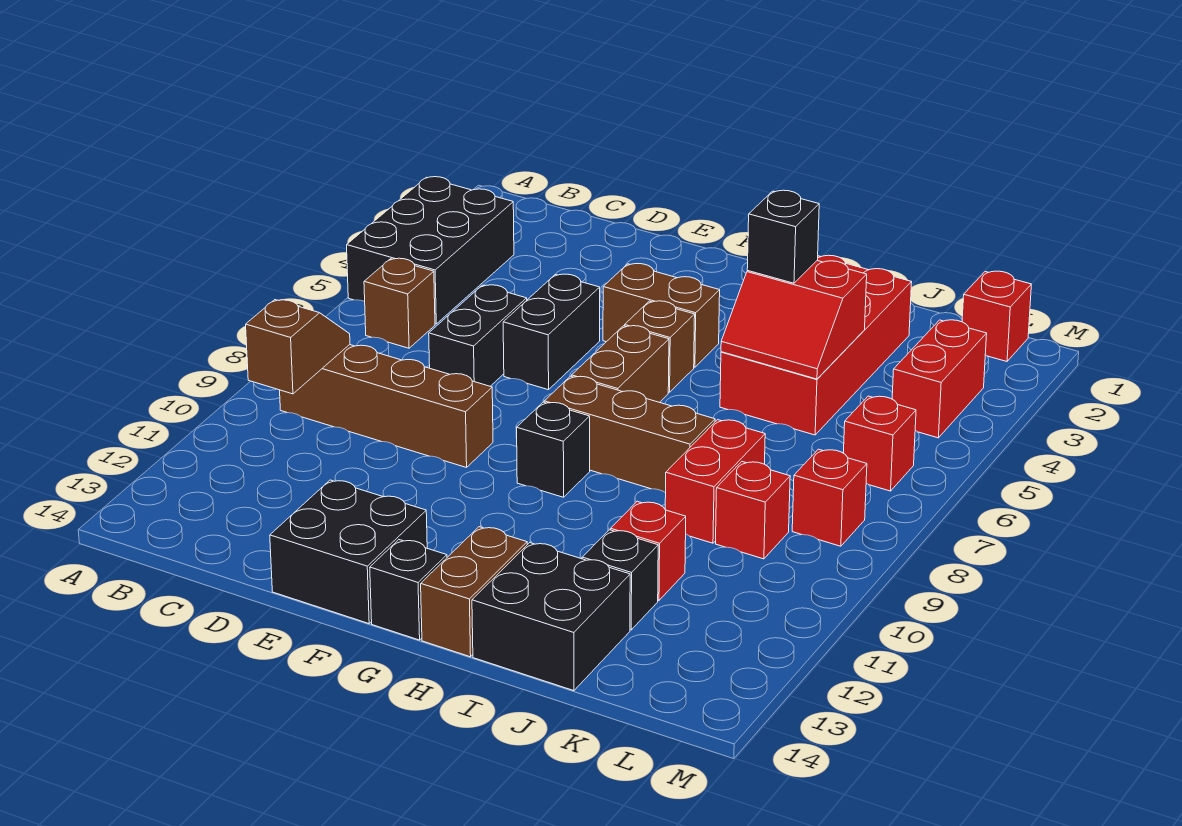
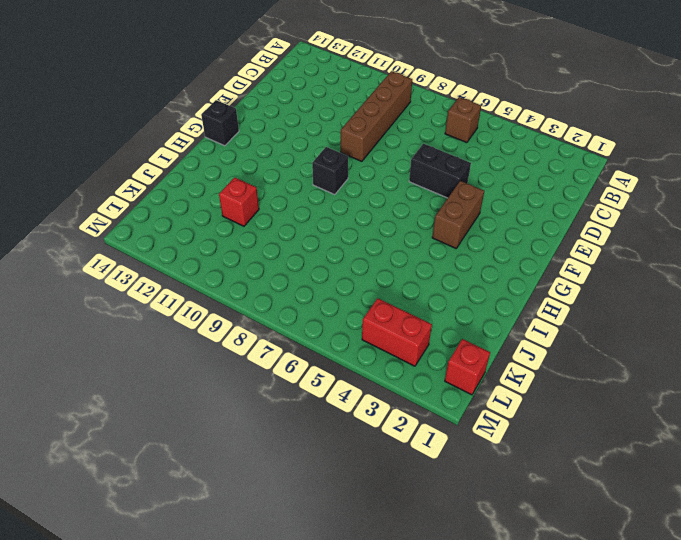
none -> black brick A3:B5 level 1
none -> black brick D6:D7 level 1
none -> black brick E13:F14 level 1

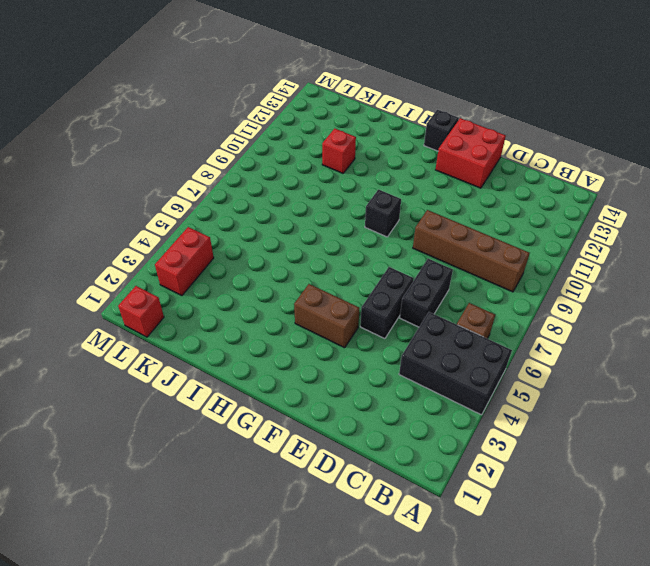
black brick A4:C5 level 1 -> black brick A3:B5 level 1
red brick E13:F14 level 1 -> black brick E13:F14 level 1
none -> brown brick G5 level 1
none -> brown brick G6:G7 level 1
none -> brown brick G8:I8 level 1

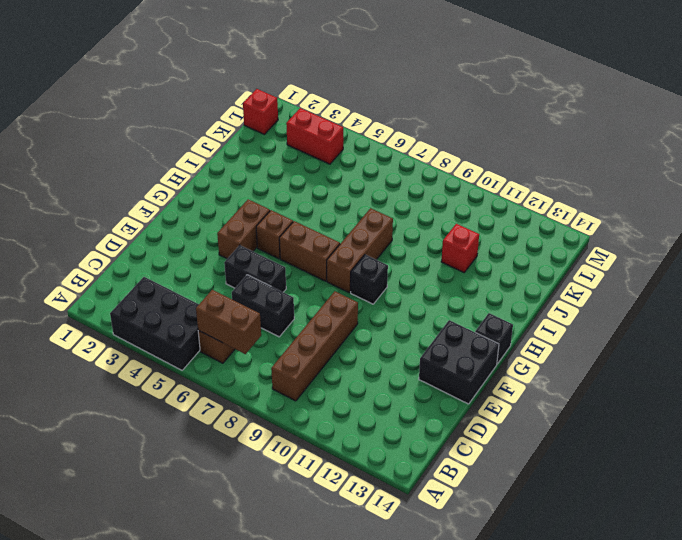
brown brick B6:B7 level 2 -> brown brick H13:H14 level 1
none -> red brick I2:J5 level 1
none -> black brick I13:J14 level 1
none -> red brick J8:J9 level 1

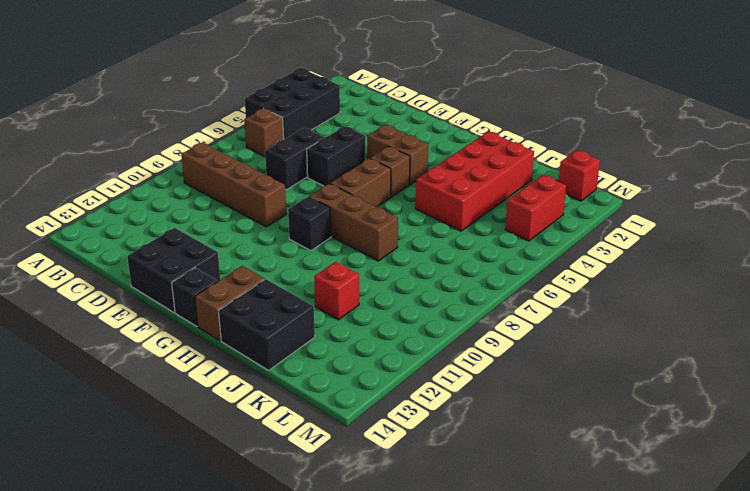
none -> red brick J8:J9 level 1
none -> black brick J12 level 1
none -> red brick K9 level 1

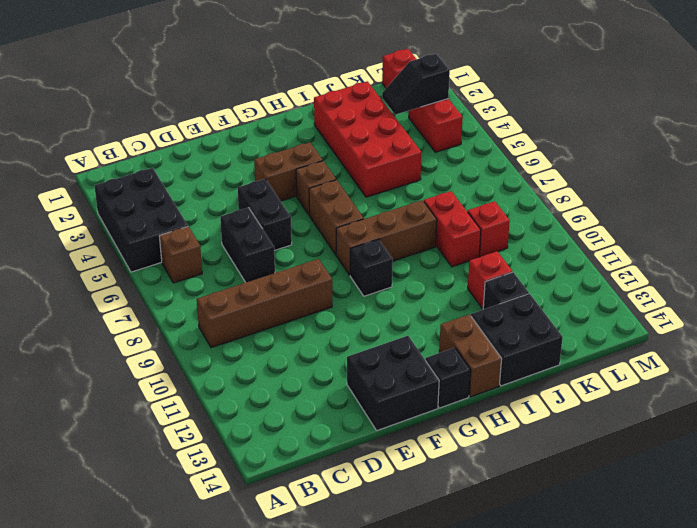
black slope K3:L3 level 2 top L -> none
none -> red brick L6 level 1
none -> red brick L8 level 1
none -> brown slope B9:B10 level 2 top 10

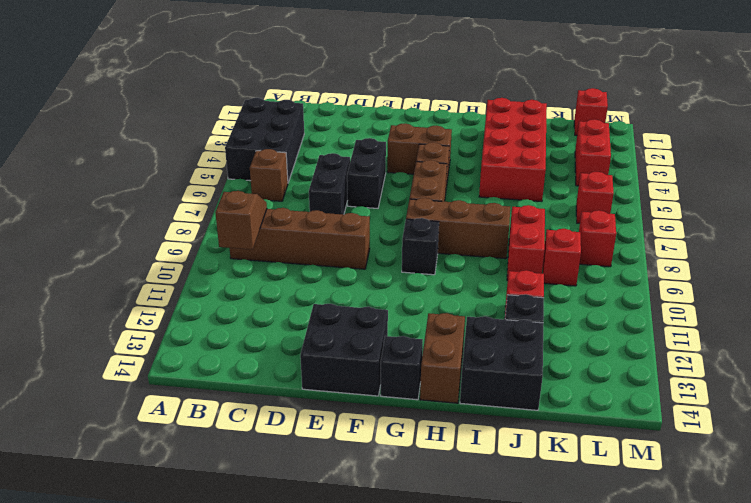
none -> red slope I4:J5 level 2 top 4
none -> black brick I4 level 3

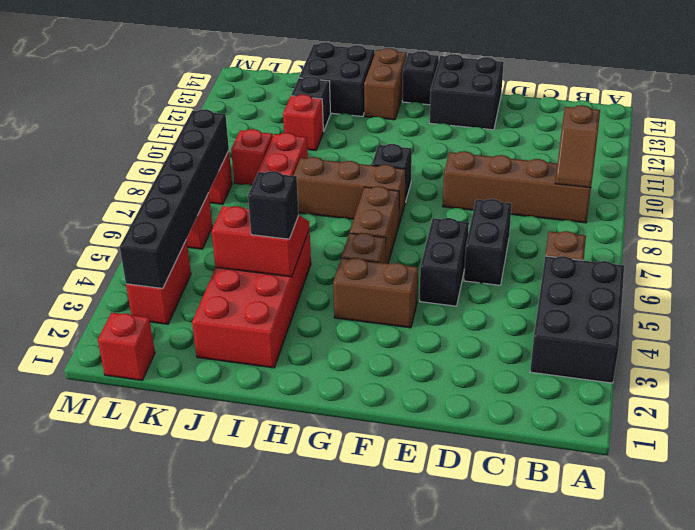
black brick L3:L8 level 2 -> none

